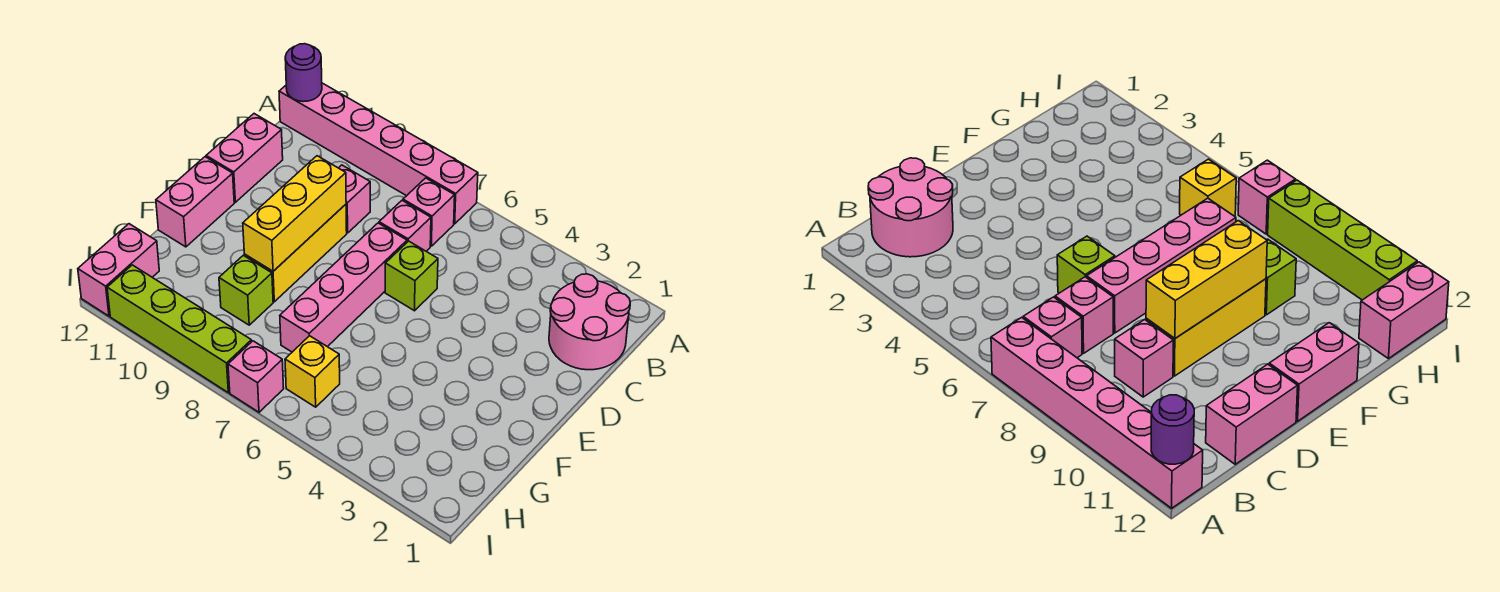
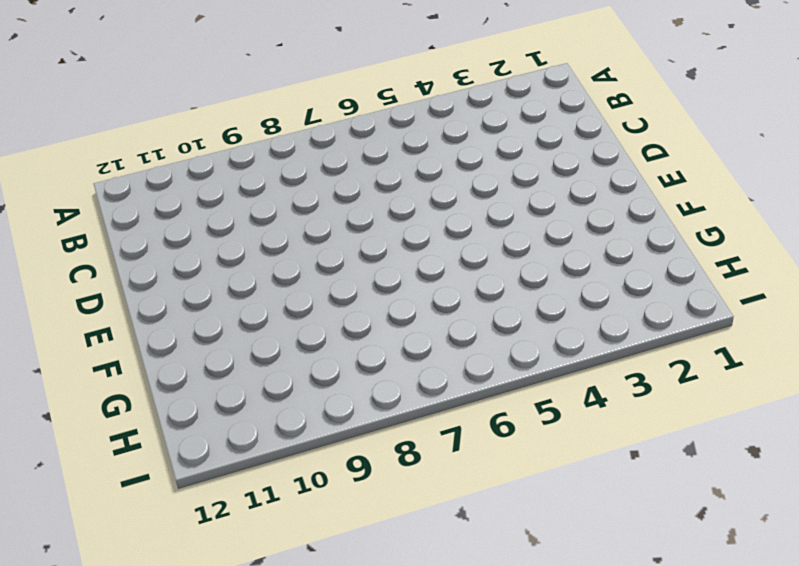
none -> pink brick A7:A12 level 1
none -> pink round brick B1:C2 level 1
none -> pink brick B7 level 1

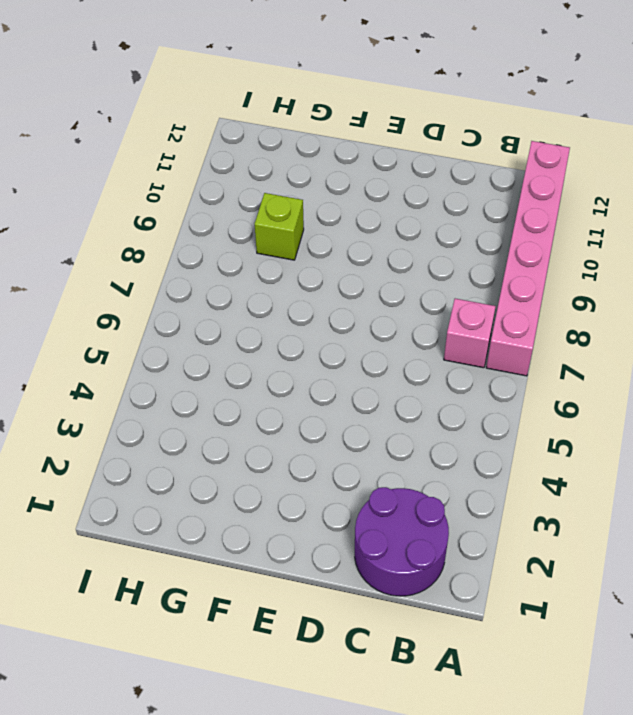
purple round brick B1:C2 level 1 -> pink round brick B1:C2 level 1
none -> pink brick C7 level 1
none -> pink brick C9 level 1
none -> pink brick C12:D12 level 1

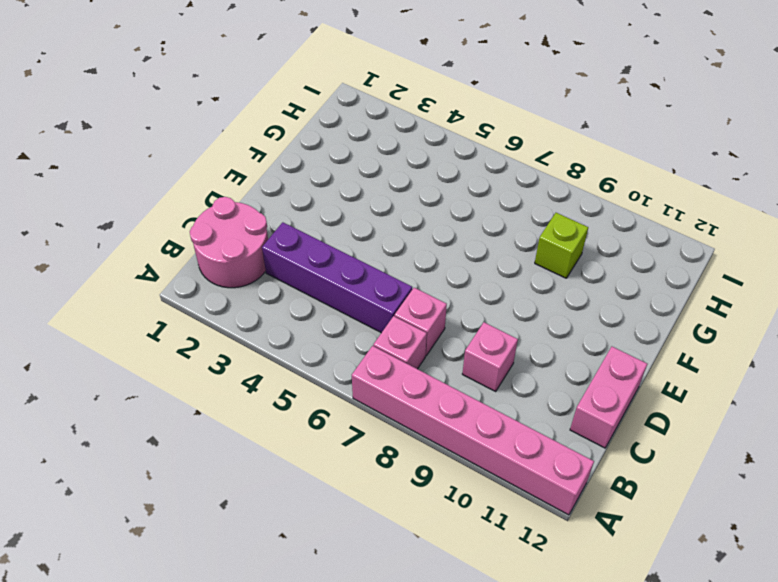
purple brick C3:C6 level 1 -> none
none -> lime brick D6 level 1
none -> pink brick D7:G7 level 1
none -> yellow brick D9:F9 level 1

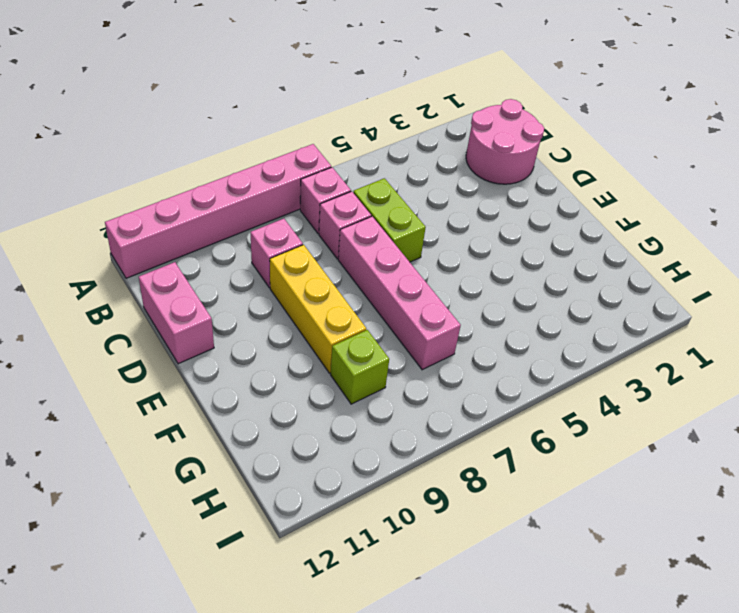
lime brick C6:D6 level 1 -> lime brick D6 level 1
none -> pink brick E12:F12 level 1
none -> yellow brick H6 level 1
none -> pink brick H12:I12 level 1

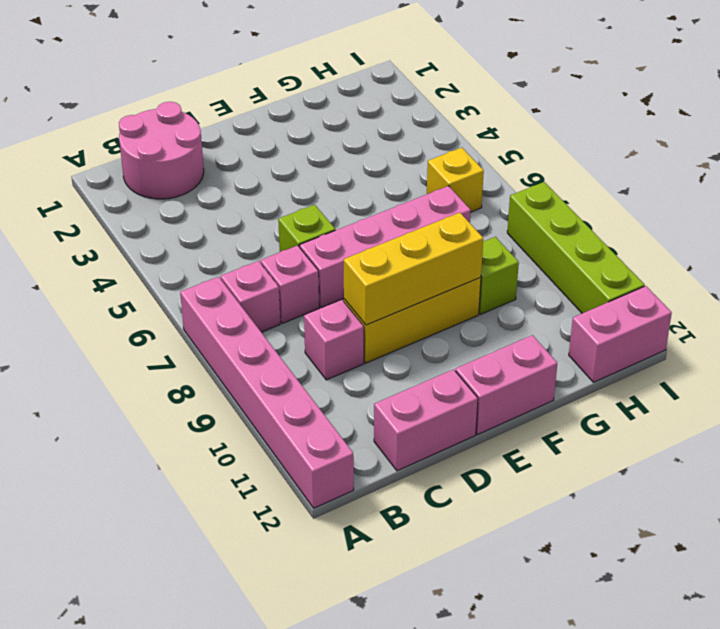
none -> pink brick I7 level 1
none -> purple round brick A12 level 2

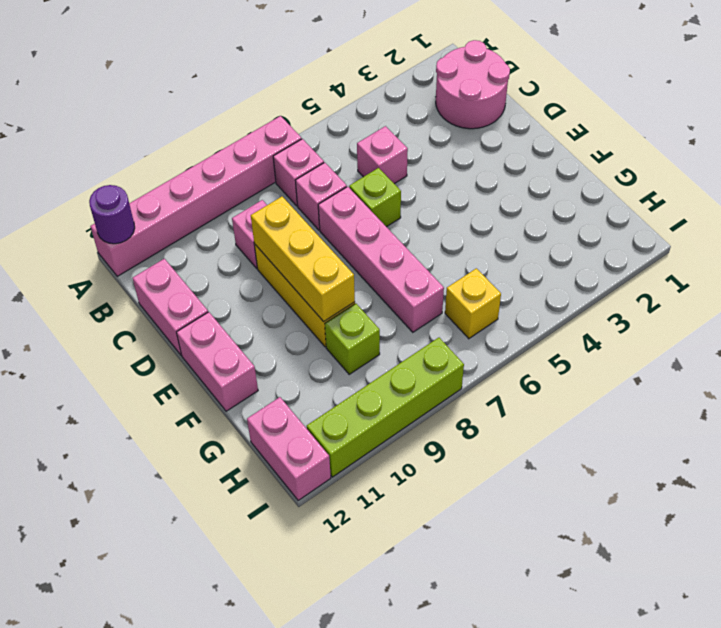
pink brick C5 level 1 -> pink brick I7 level 1

